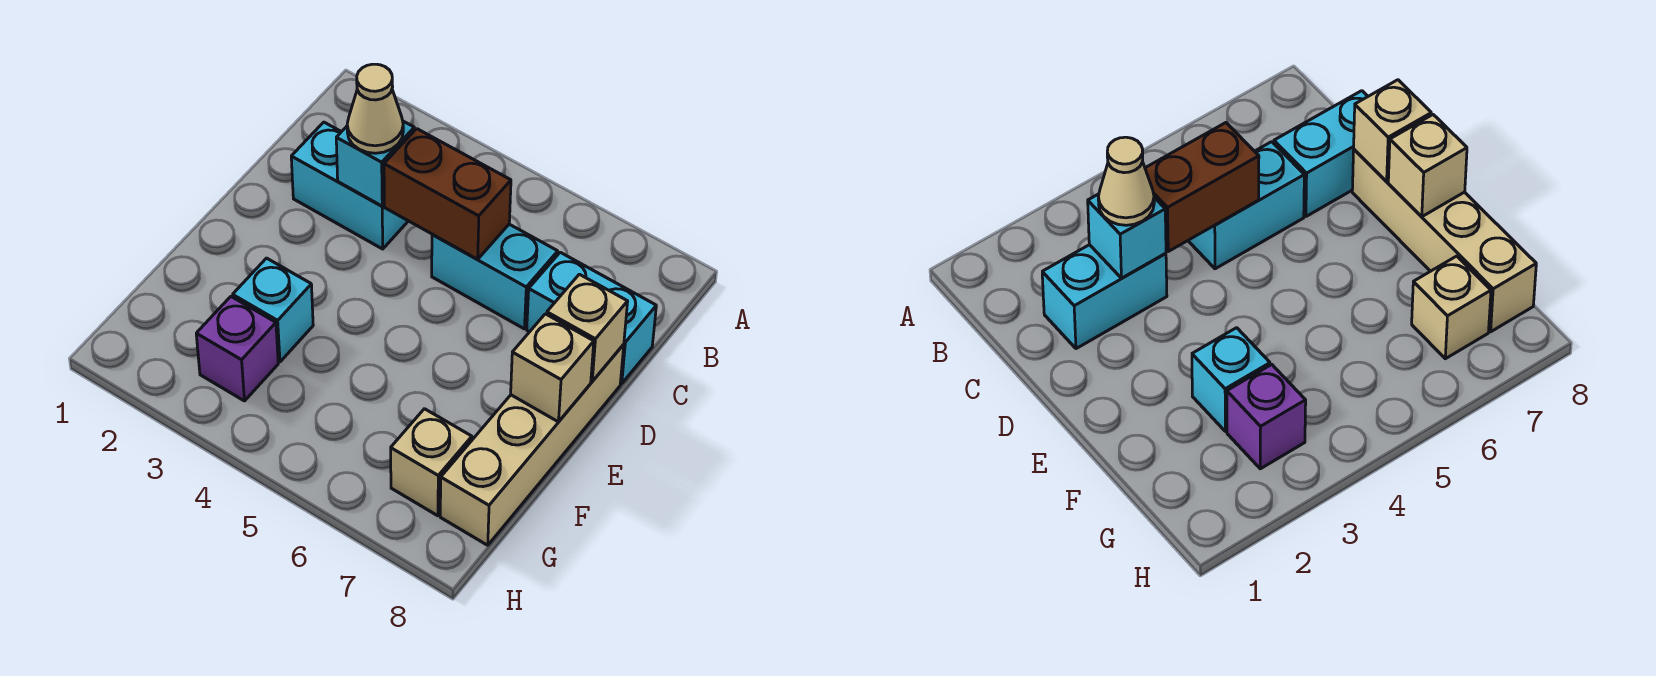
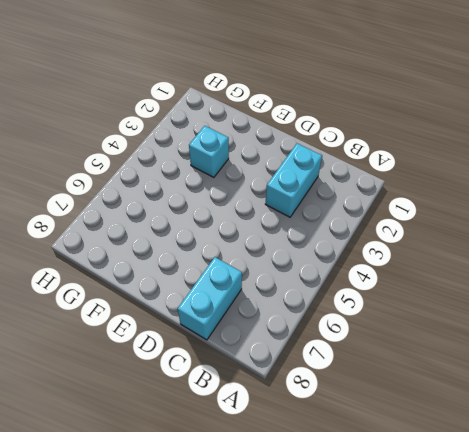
none -> cyan brick C5:C6 level 1
none -> tan brick D8:G8 level 1
none -> purple brick G3 level 1

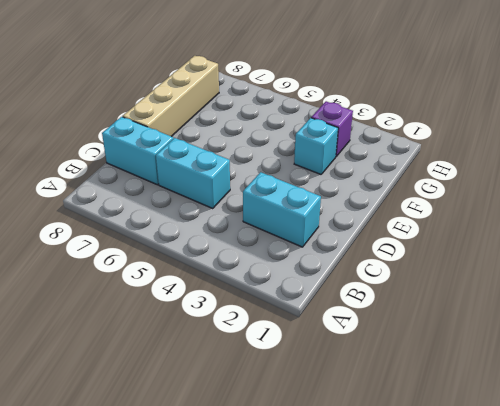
none -> tan brick G7 level 1
none -> cyan brick C3 level 2
none -> brown brick C4:C5 level 2

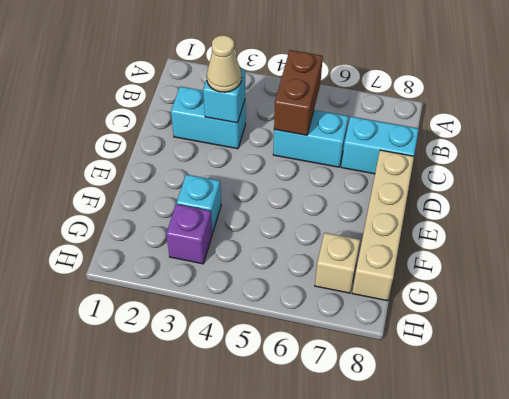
brown brick B5:C5 level 2 -> brown brick C4:C5 level 2
none -> tan brick D8 level 2
none -> tan brick E8 level 2

